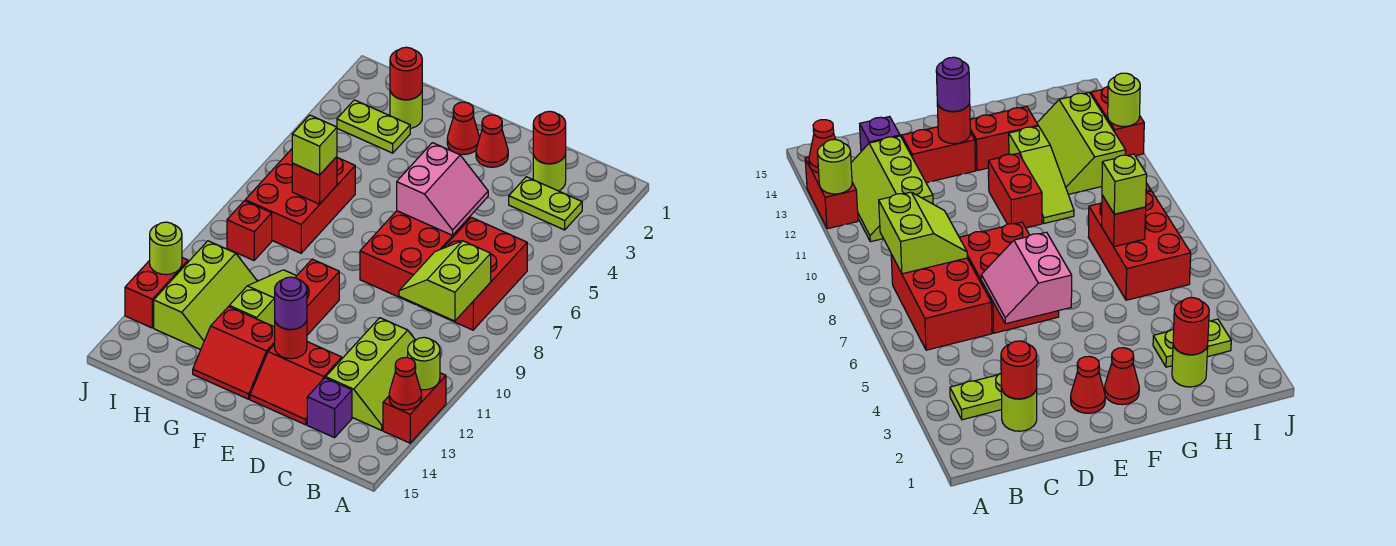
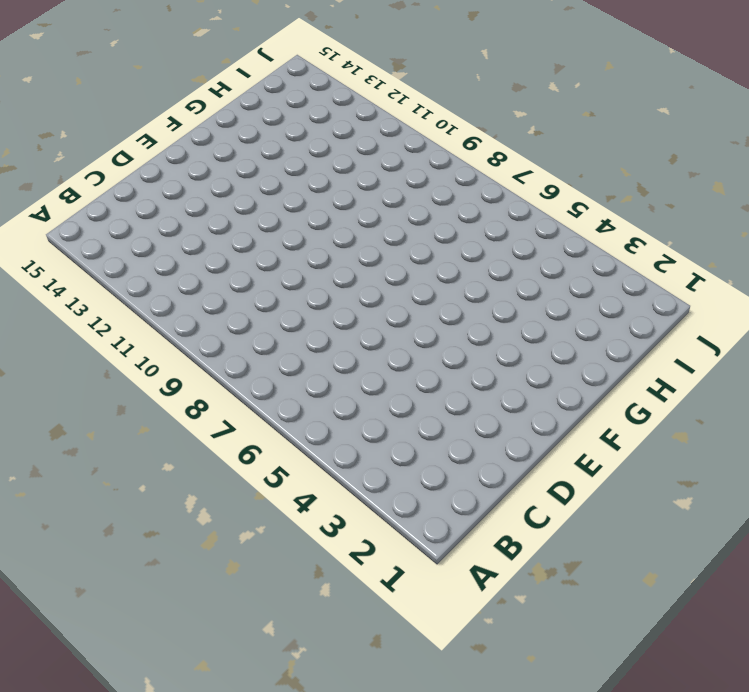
none -> red brick A12:A13 level 1
none -> lime plate B3:C3 level 1
none -> red brick B6:C8 level 1
none -> lime slope B11:C13 level 1 top C

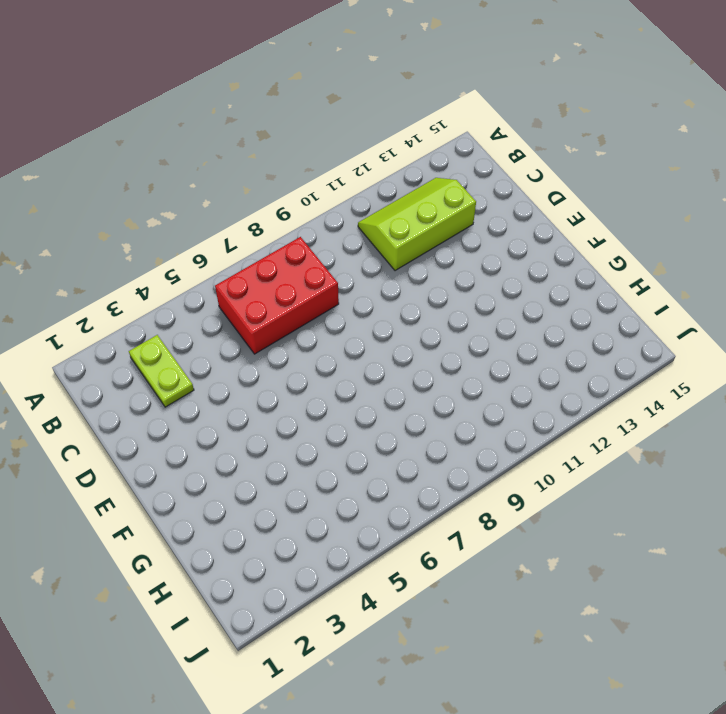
none -> red brick A12:A13 level 1
none -> lime round brick C2 level 1
none -> purple brick C14 level 1
none -> red brick D6:E8 level 1

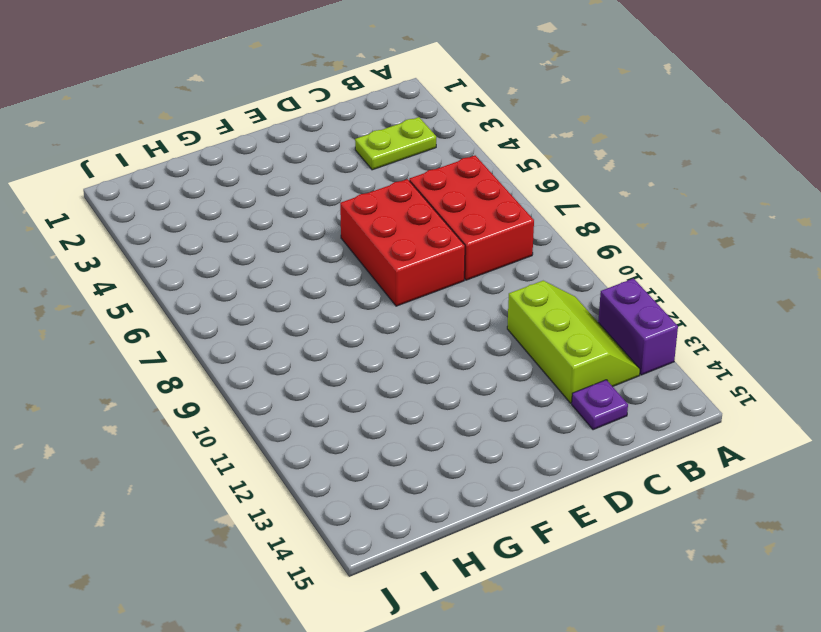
purple brick A12:A13 level 1 -> red brick A12:A13 level 1
purple plate C14 level 1 -> purple brick C14 level 1
none -> lime round brick C2 level 1
none -> red slope D13:E14 level 1 top 13
none -> red cone E2 level 1
none -> red cone F2 level 1

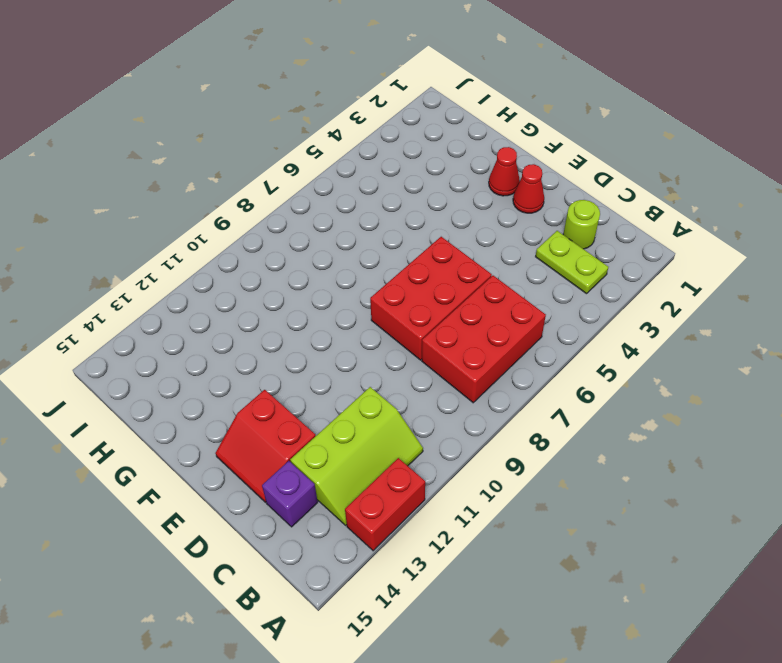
none -> red brick F10:F11 level 1
none -> red slope F13:G14 level 1 top 13
none -> lime slope G10:G12 level 1 top 12
none -> lime round brick H2 level 1

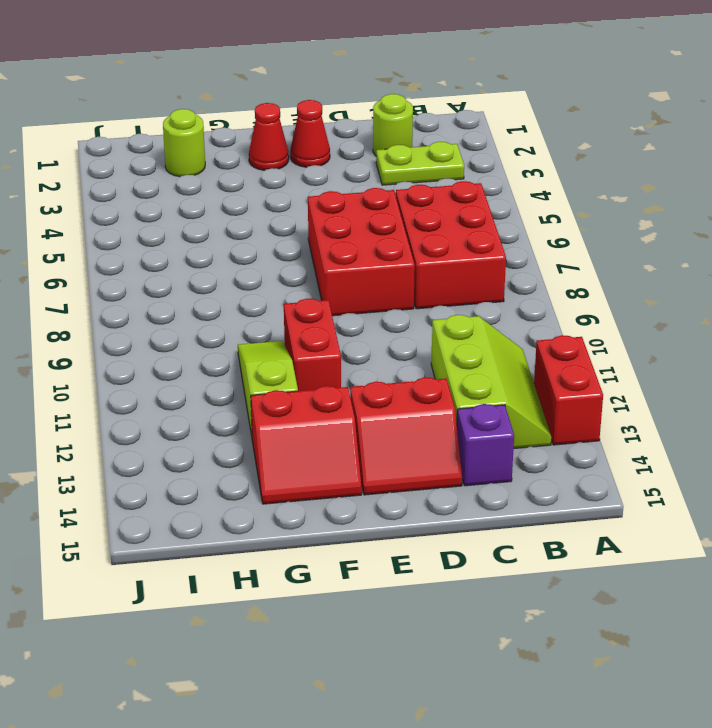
none -> lime plate H3:I3 level 1
none -> red brick H6:I8 level 1
none -> lime slope H11:I13 level 1 top I
none -> red brick I9 level 1

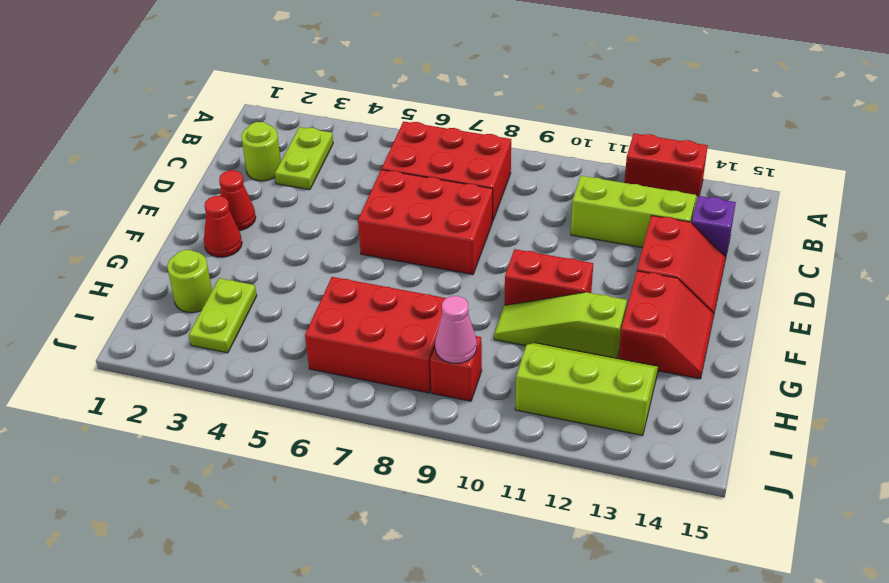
pink cone I9 level 2 -> none
none -> red brick J12:J13 level 1
none -> lime round brick A12 level 2
none -> red cone A13 level 2
none -> lime slope B8:C9 level 2 top B

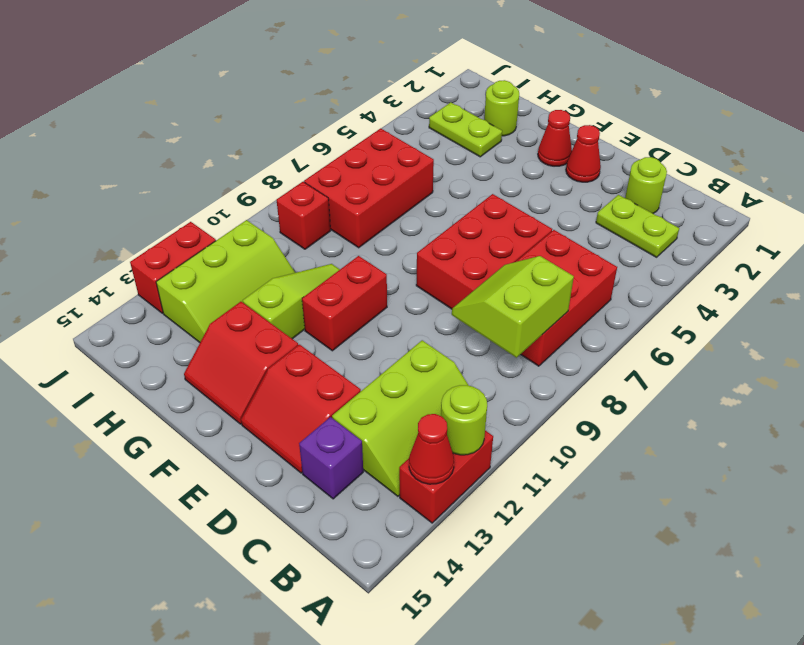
none -> red round brick C2 level 2
none -> pink slope D5:E6 level 2 top E
none -> red round brick E13 level 2
none -> red round brick H2 level 2

